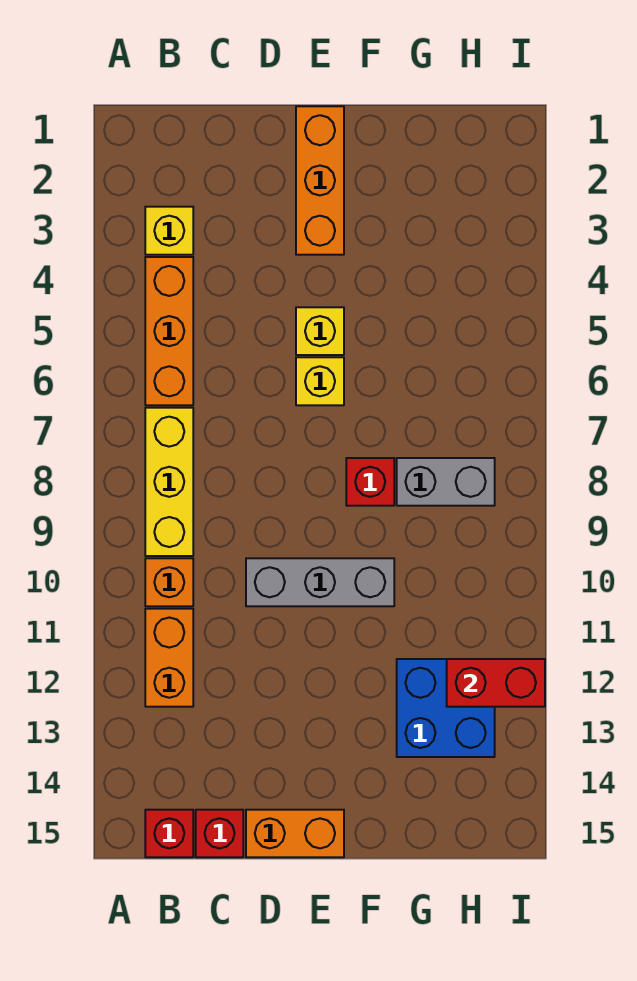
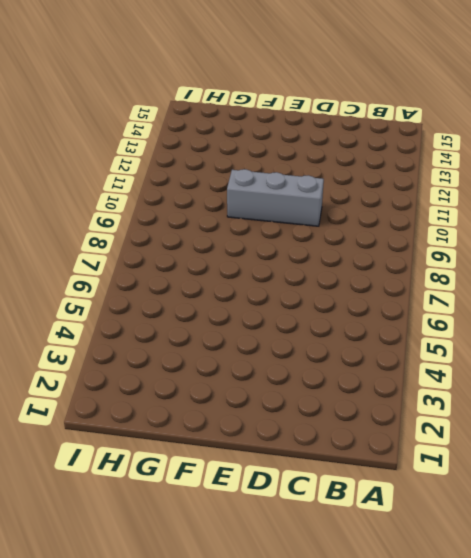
none -> yellow brick B3 level 1
none -> orange brick B4:B6 level 1
none -> yellow brick B7:B9 level 1

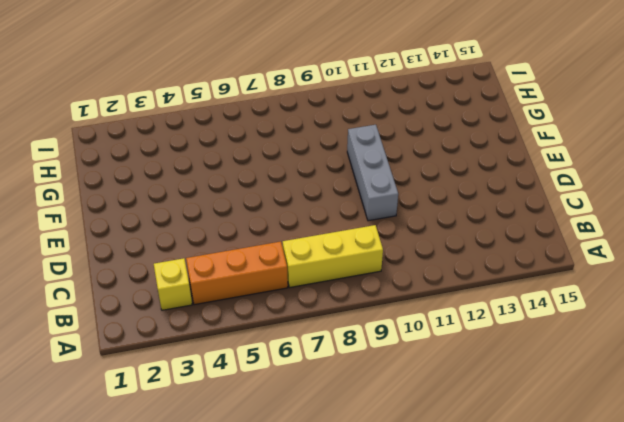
none -> orange brick B10 level 1
none -> orange brick B11:B12 level 1
none -> red brick B15 level 1

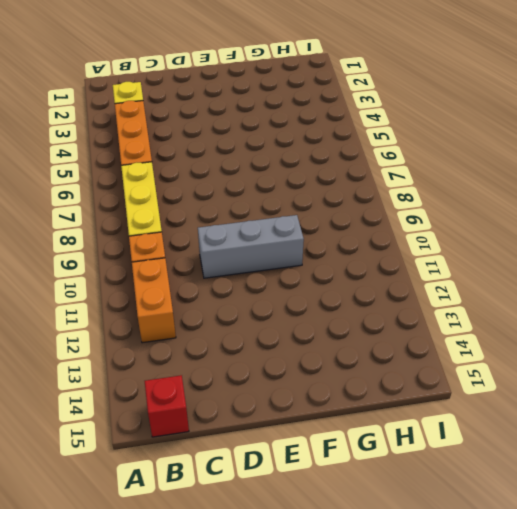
none -> red brick C15 level 1
none -> orange brick D15:E15 level 1
none -> orange brick E1:E3 level 1

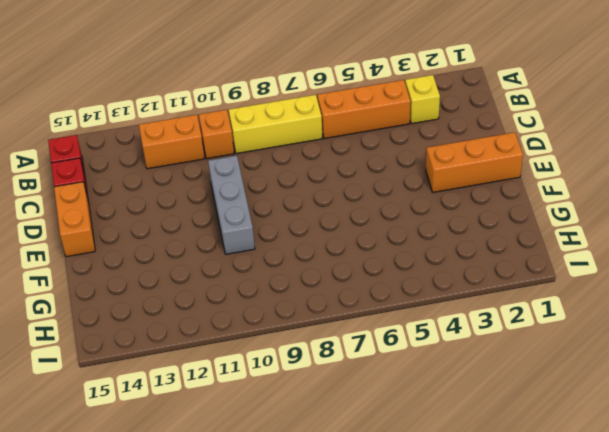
none -> yellow brick E5 level 1
none -> yellow brick E6 level 1
none -> red brick F8 level 1

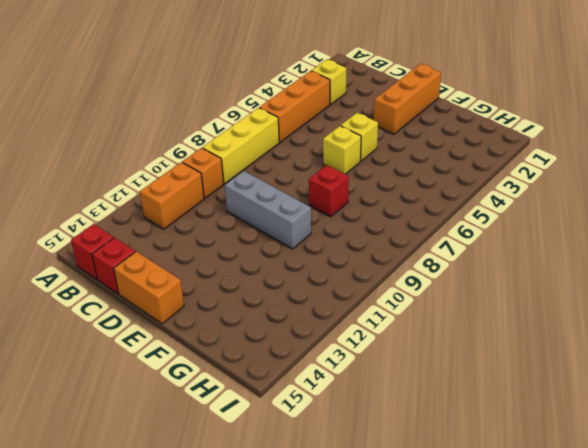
none -> grey brick G8:H8 level 1
none -> blue brick G12:H13 level 1
none -> red brick H12:I12 level 2

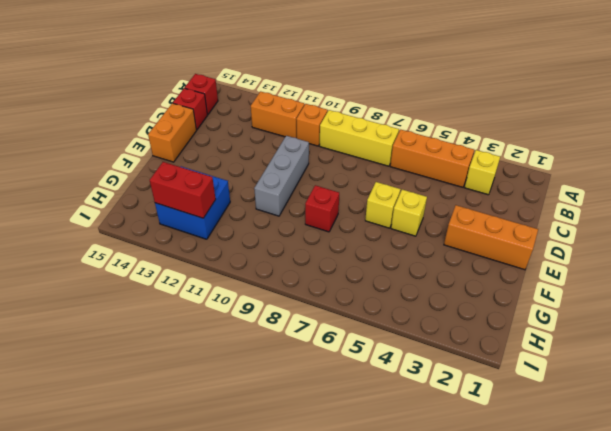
red brick H12:H13 level 2 -> red brick H12:I12 level 2
none -> grey brick G8:H8 level 1

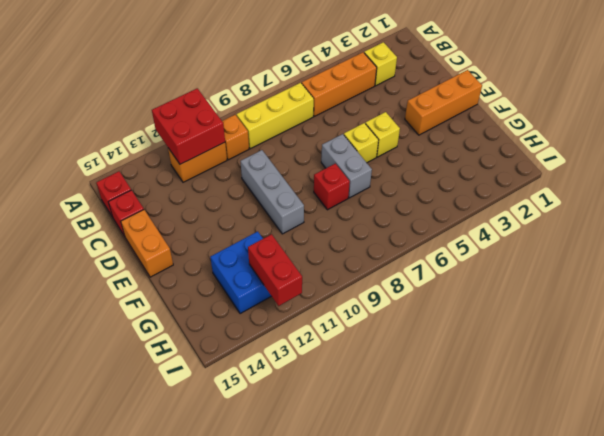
red brick A11:B12 level 2 -> none
grey brick E7:F7 level 1 -> grey brick G8:H8 level 1

